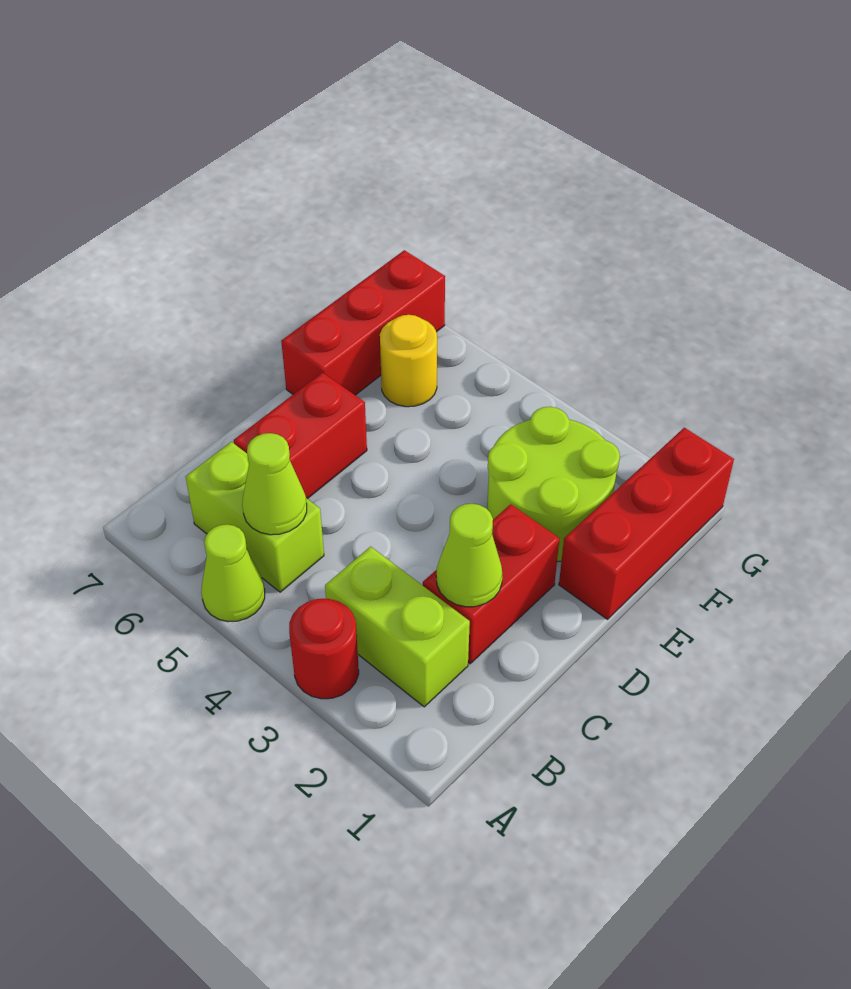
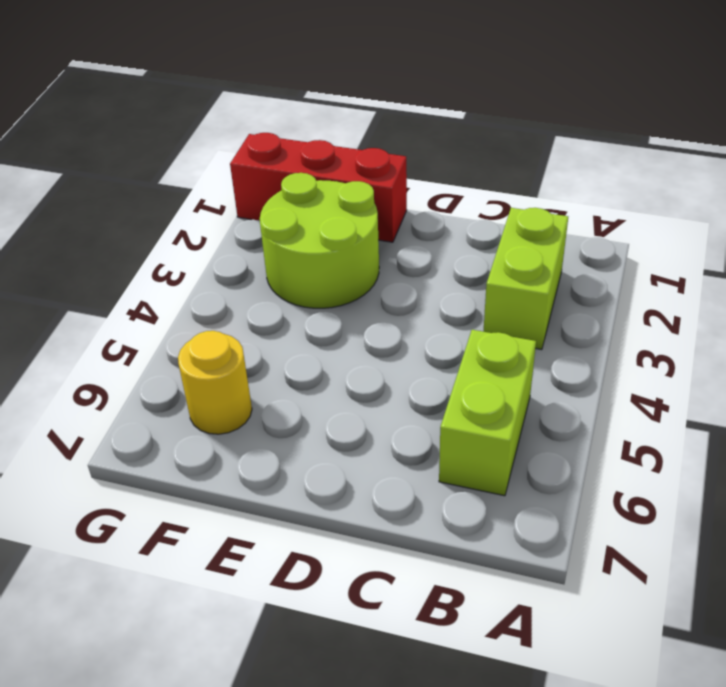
none -> red round brick A3 level 1
none -> lime cone A5 level 1
none -> red brick C2:D2 level 1

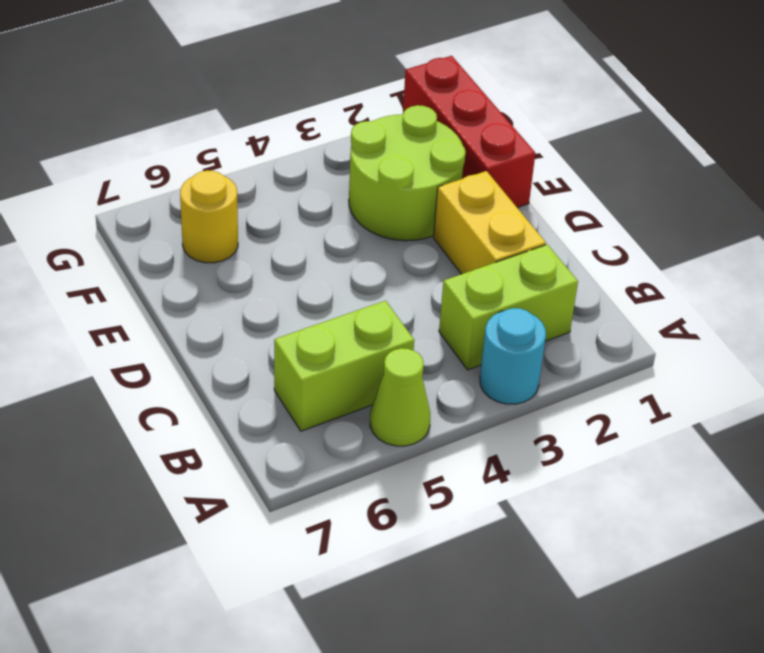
cyan round brick A3 level 1 -> red round brick A3 level 1
yellow brick C2:D2 level 1 -> red brick C2:D2 level 1
none -> red brick C6:D6 level 1
none -> red brick E7:G7 level 1
none -> lime cone B5 level 2

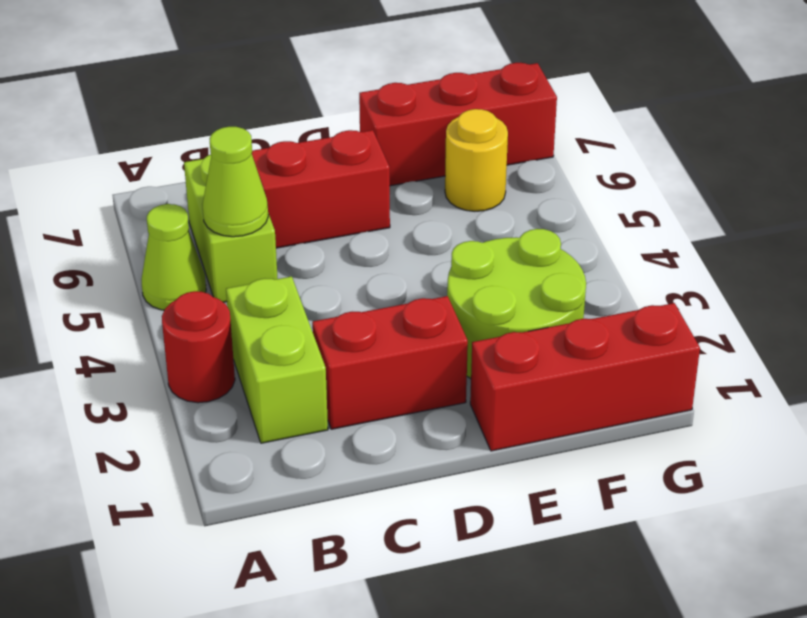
none -> lime cone C2 level 2

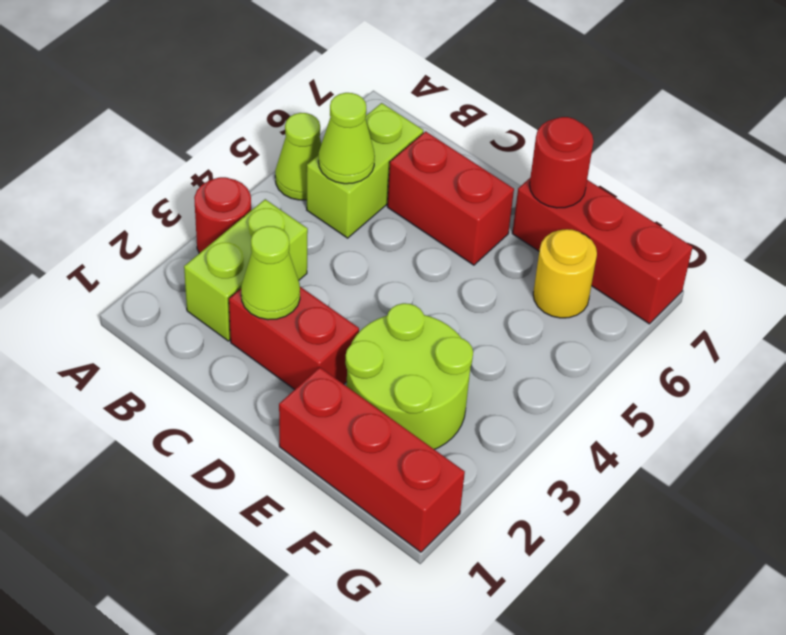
red round brick E7 level 2 -> none

